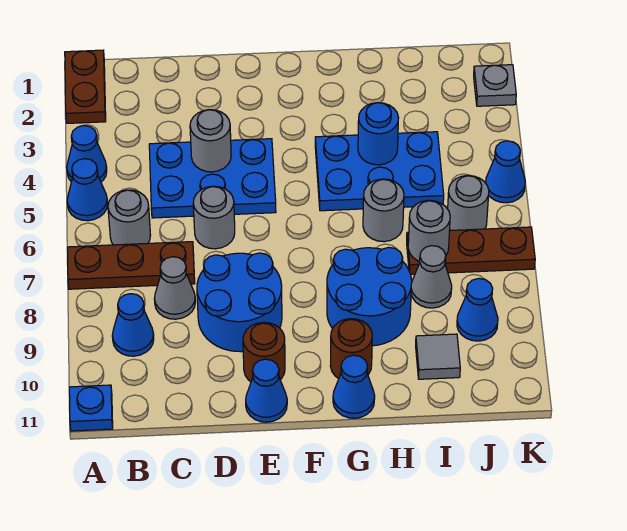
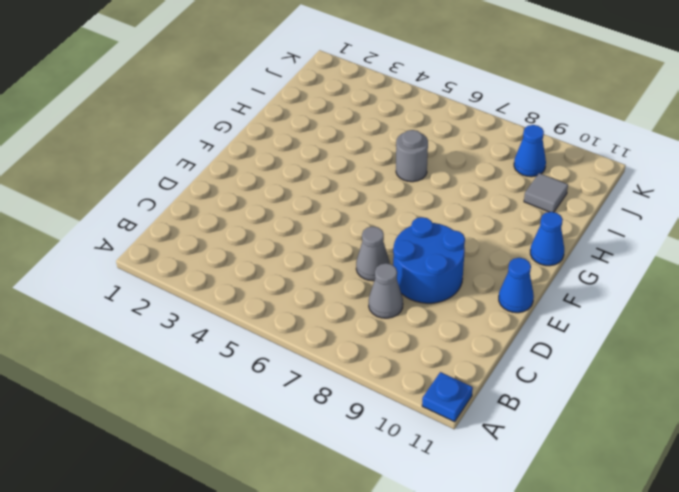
grey cone D7 level 1 -> grey cone I8 level 1
none -> brown plate A1:A2 level 1
none -> blue cone A4 level 1
none -> blue cone A5 level 1

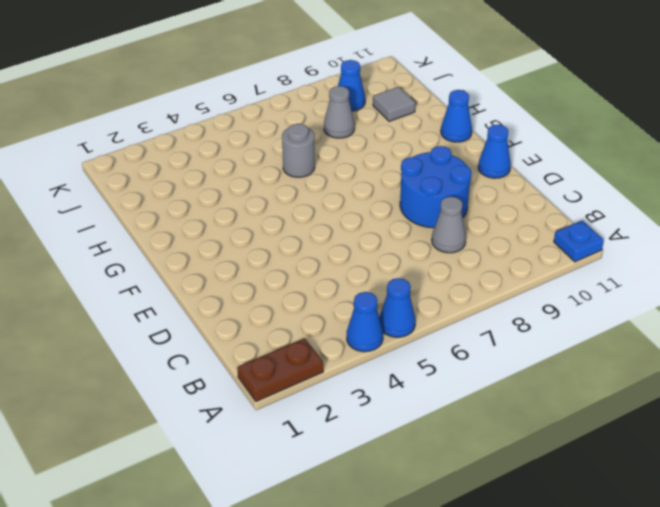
none -> brown plate A7:C7 level 1
none -> grey round brick B6 level 1
none -> blue cone B9 level 1

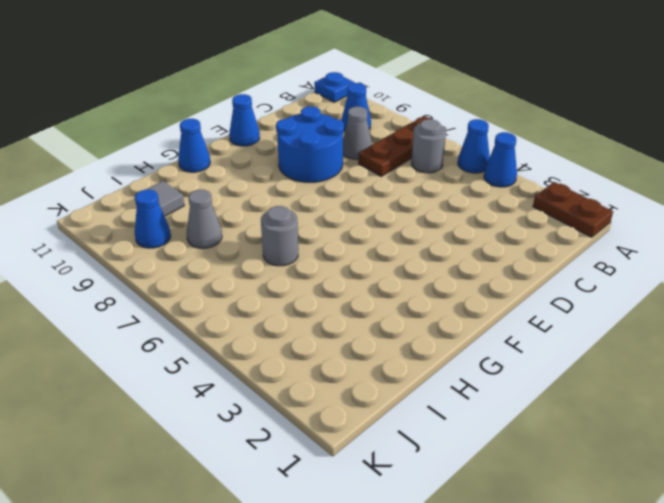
none -> blue plate C4:E5 level 1
none -> grey round brick D6 level 1
none -> brown round brick E10 level 1

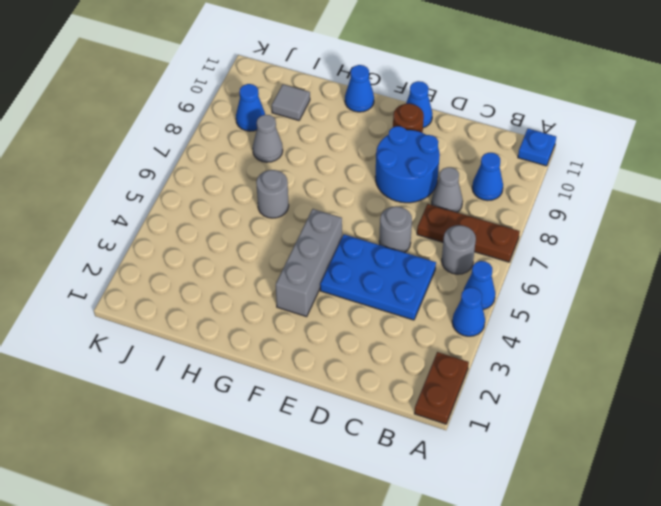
grey brick F3:F5 level 1 -> none
none -> blue plate G4:I5 level 1
none -> blue round brick G8:H9 level 1
none -> brown round brick G10 level 1

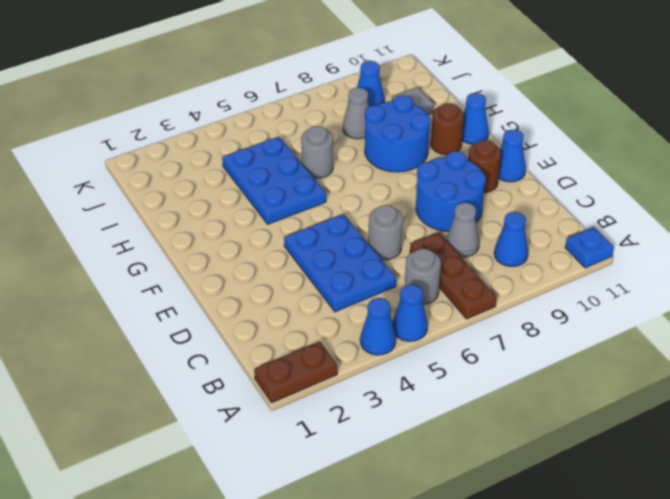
none -> brown plate I7:K7 level 1
none -> grey round brick J6 level 1
none -> grey plate K2 level 1

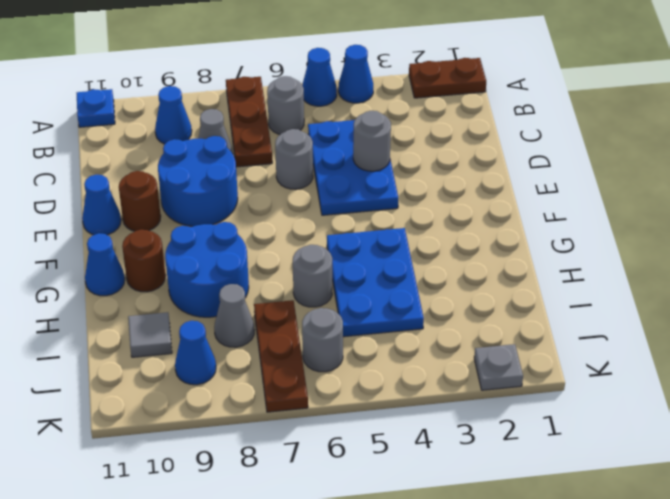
none -> blue cone K5 level 1
none -> blue round brick H4 level 2
none -> grey round brick I7 level 2

